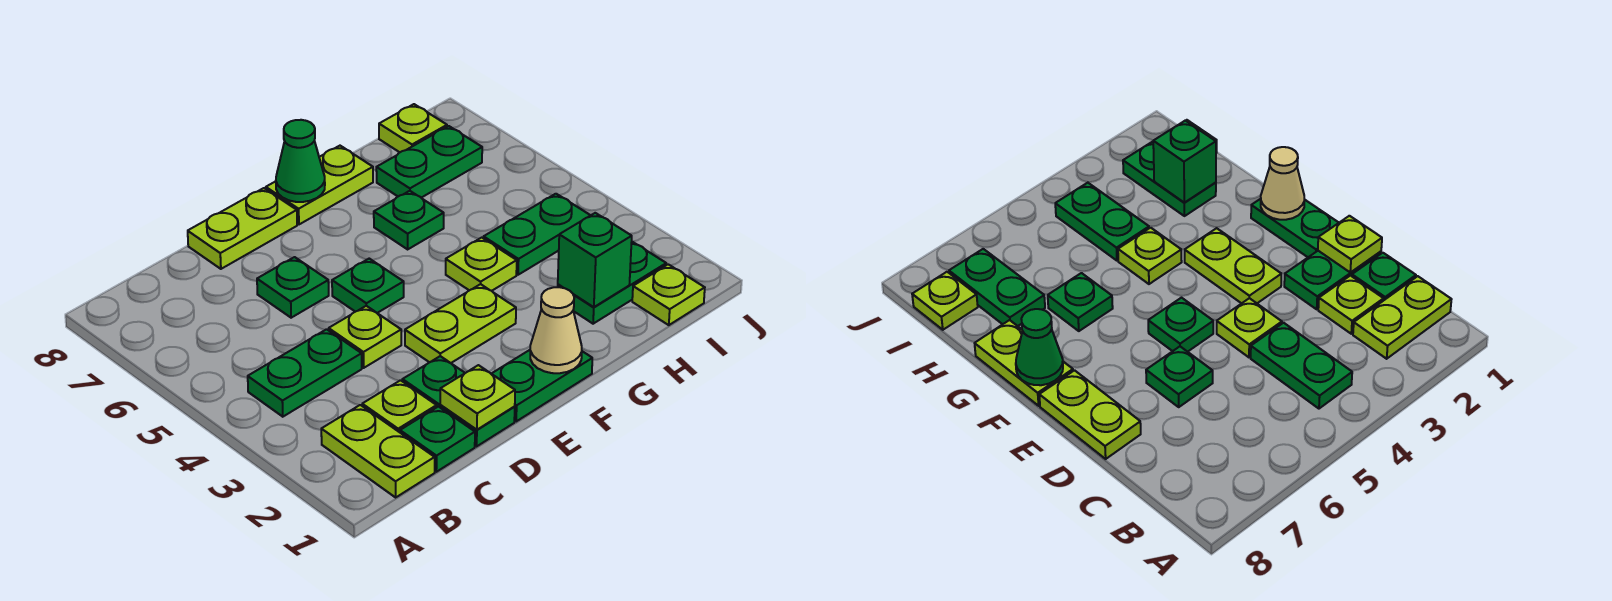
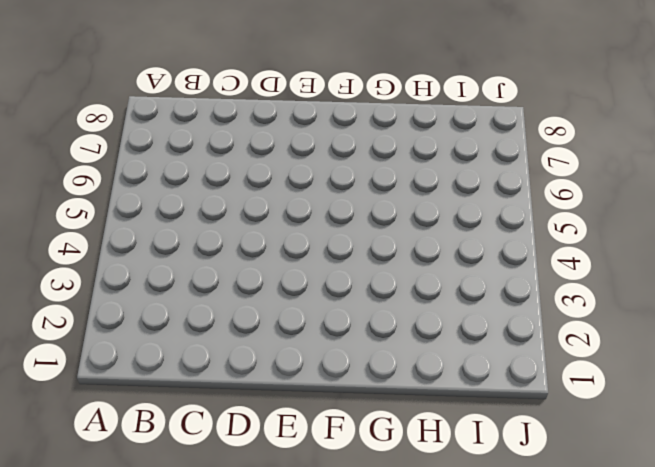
none -> lime plate B1:B2 level 1
none -> green plate B4:C4 level 1
none -> green plate C1 level 1

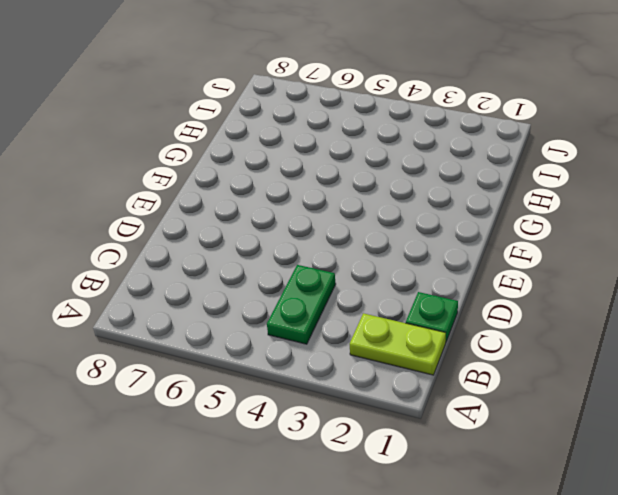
none -> lime plate C2 level 1
none -> green plate D1:D2 level 1
none -> lime plate D4 level 1

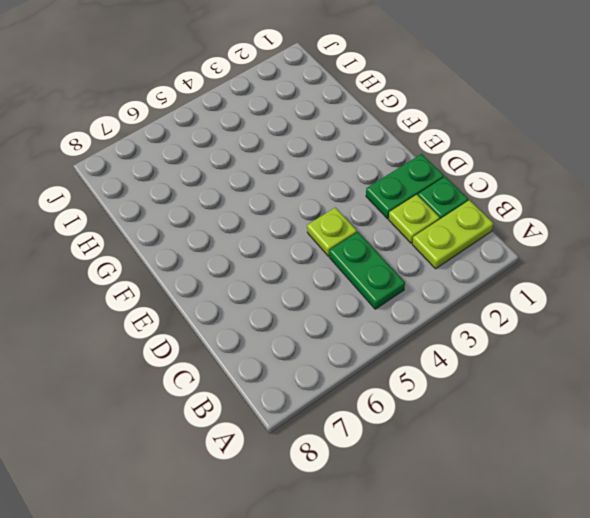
none -> green plate D6 level 1
none -> lime plate D8:E8 level 1
none -> green plate E1:F1 level 1

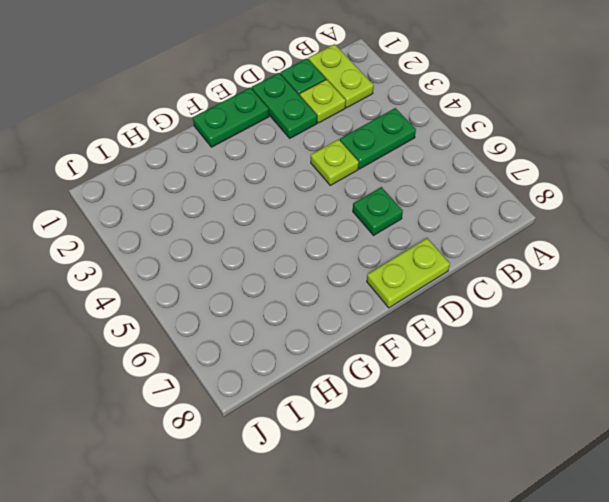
none -> lime plate E3:F3 level 1
none -> green plate E5 level 1
none -> lime plate F8:G8 level 1

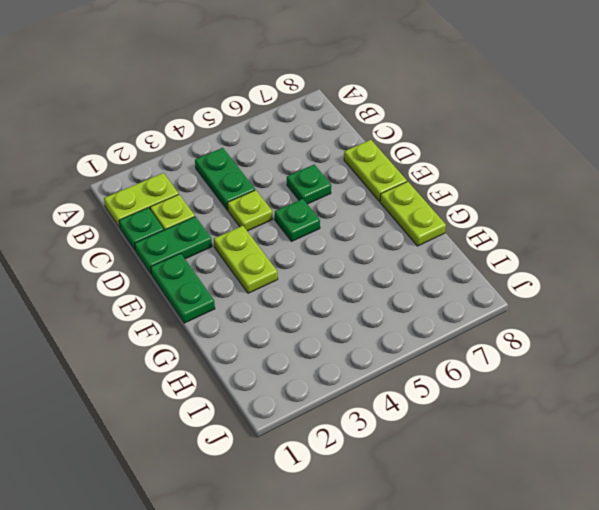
none -> lime plate G4 level 1
none -> green plate G6 level 1
none -> green plate H2:I2 level 1

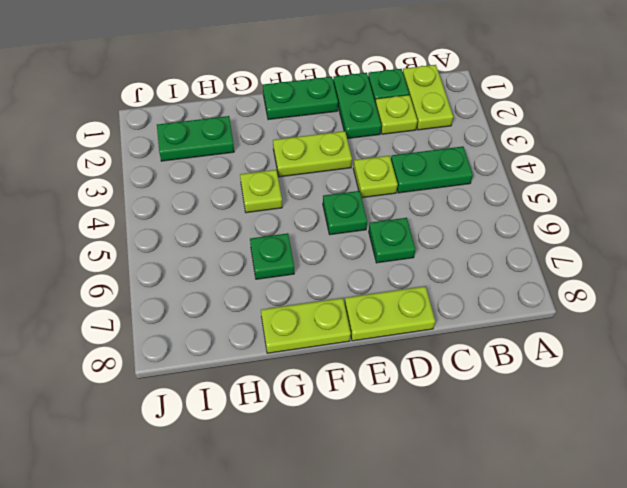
none -> green plate H4:I4 level 1
none -> green plate H7:I7 level 1
none -> lime plate I1 level 1

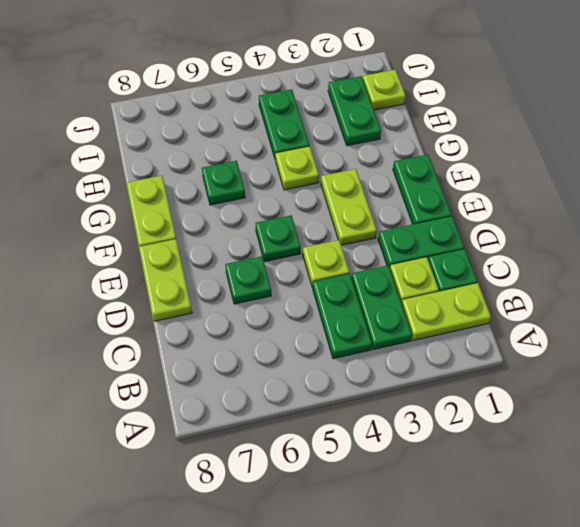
green plate B3:C3 level 1 -> green plate H7:I7 level 1
none -> lime plate I8 level 1
none -> lime plate D1 level 2
none -> tan cone F1 level 2

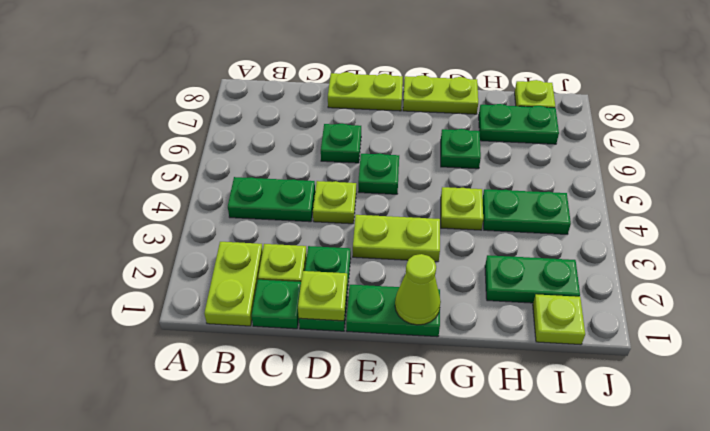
lime cone F1 level 2 -> tan cone F1 level 2
none -> green cone F8 level 2
none -> green brick H2 level 2

